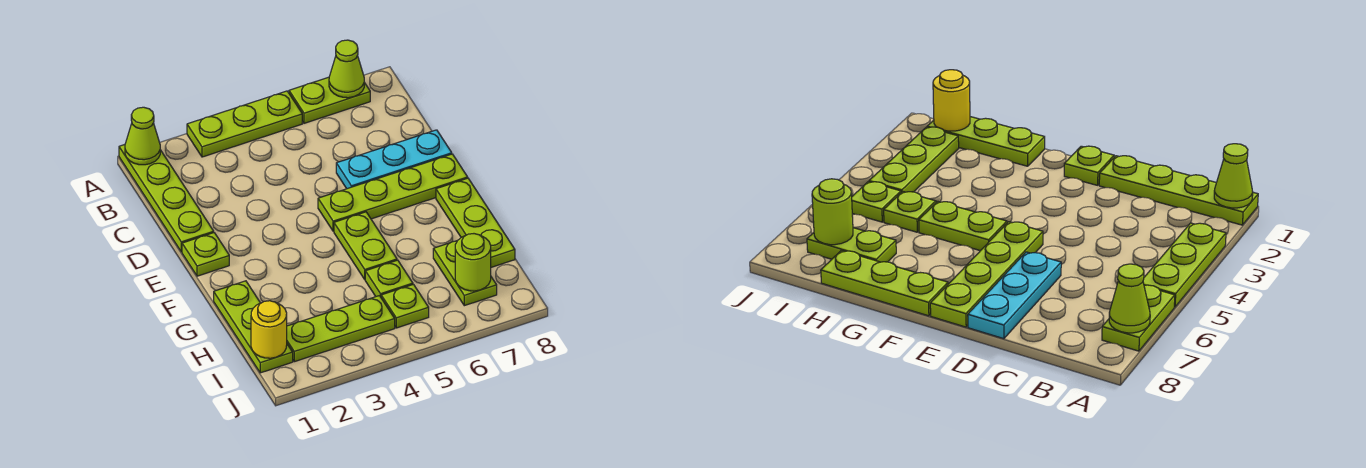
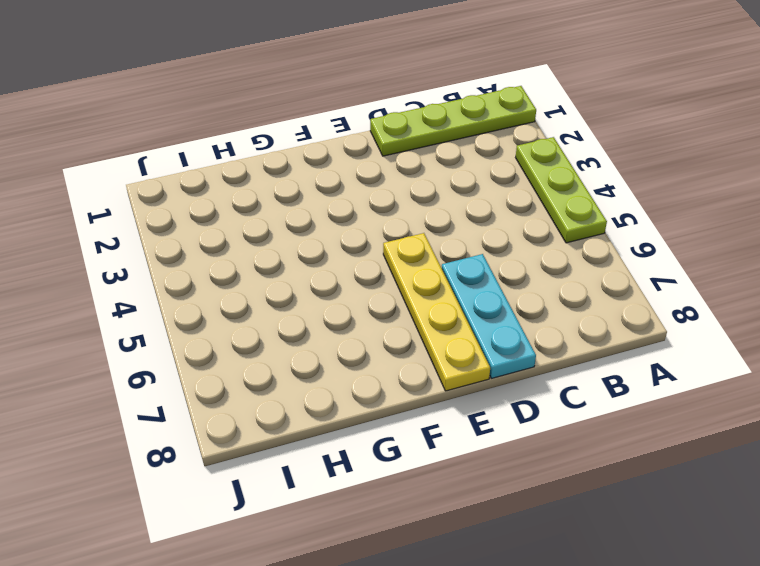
yellow plate E5:E8 level 1 -> lime plate E5:E8 level 1
none -> lime plate A6:A7 level 1
none -> lime plate E1 level 1
none -> lime plate F5:G5 level 1

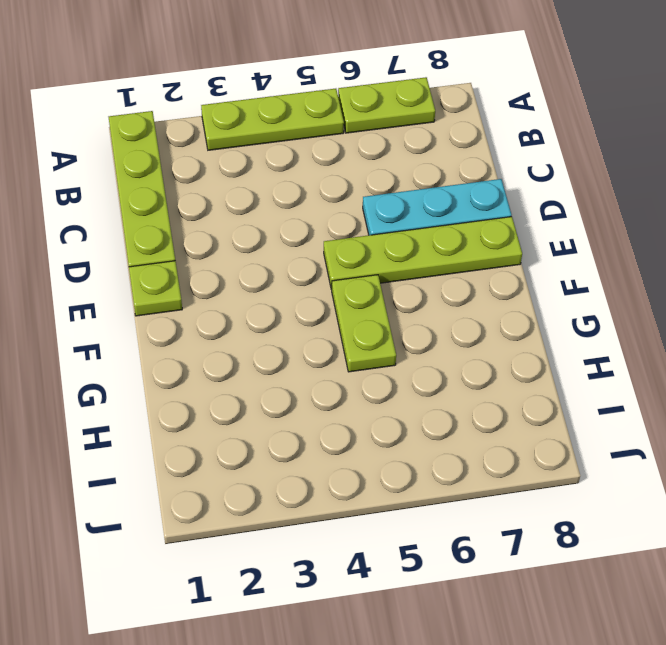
none -> lime plate F8:H8 level 1
none -> lime plate G1:I1 level 1
none -> lime plate H5 level 1

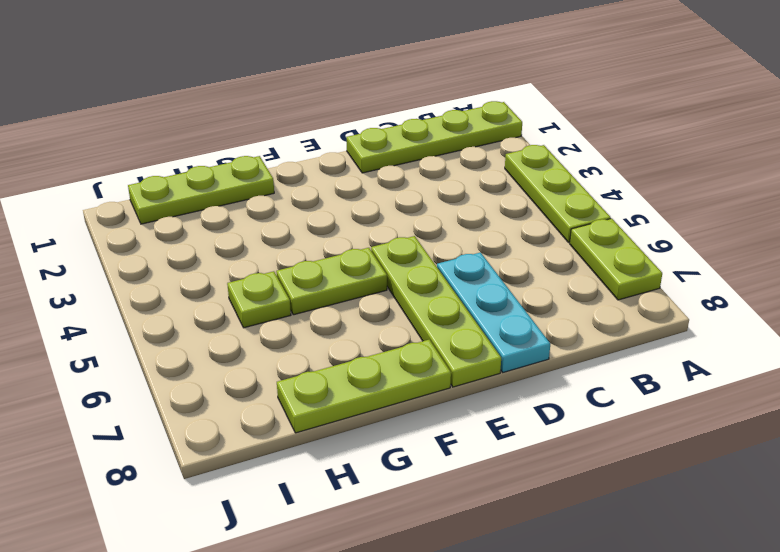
none -> lime plate E1 level 1
none -> lime plate H7:I7 level 1
none -> lime plate I2:I4 level 1

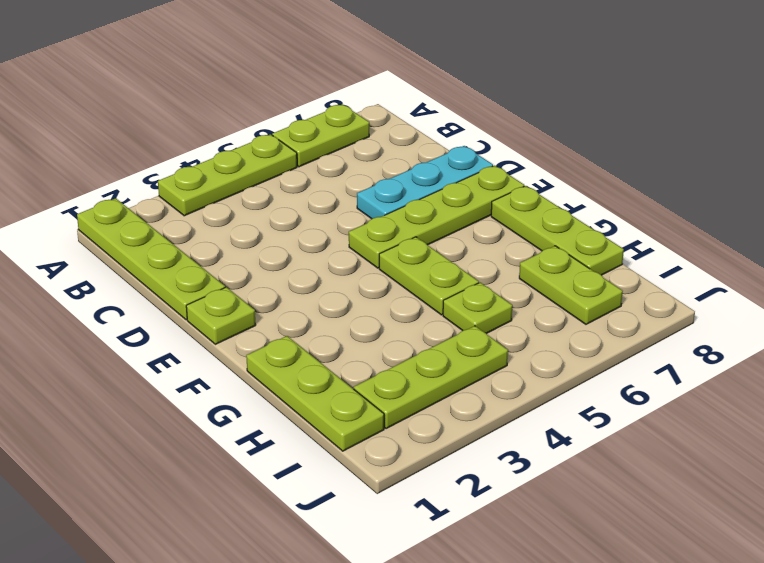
none -> lime plate I5 level 1
none -> lime cone A1 level 2
none -> lime cone A7 level 2

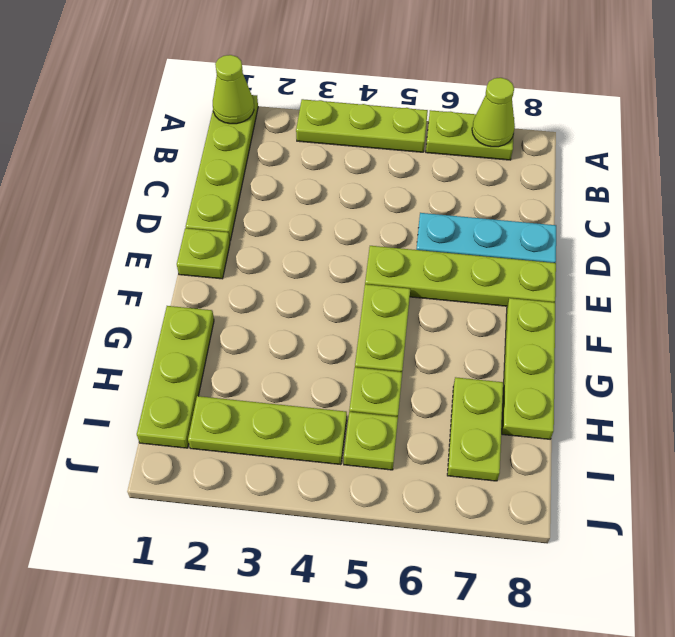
none -> yellow round brick I1 level 2
none -> lime round brick I7 level 2

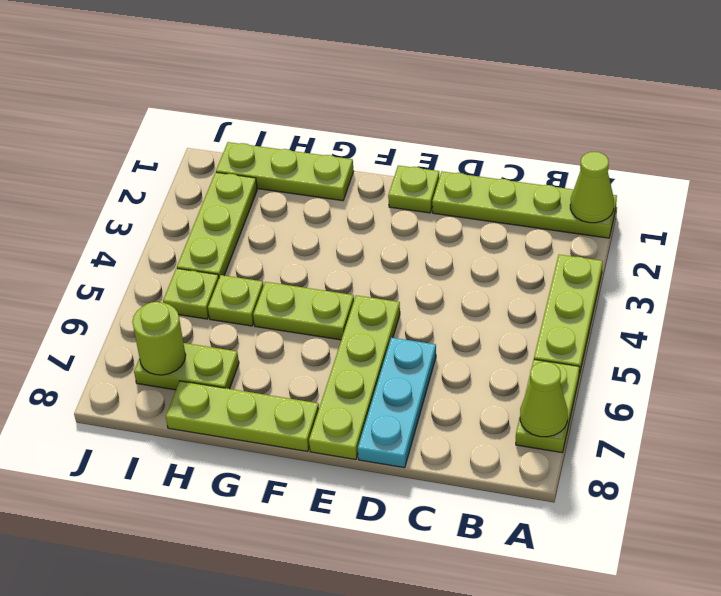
none -> yellow round brick I1 level 2

